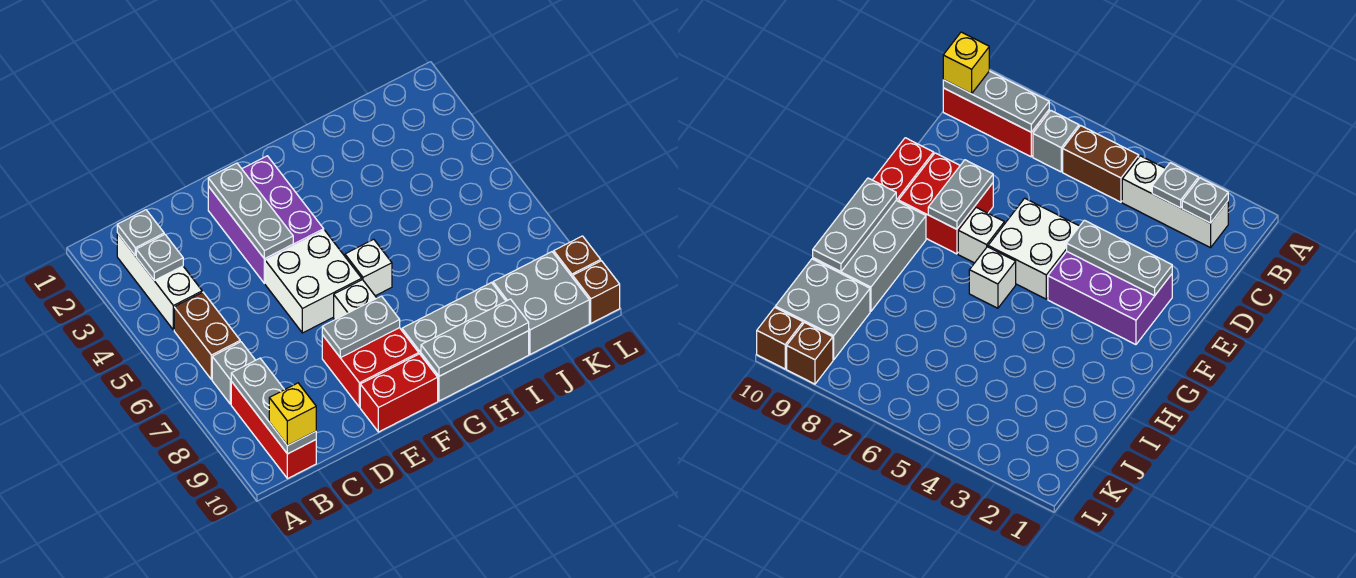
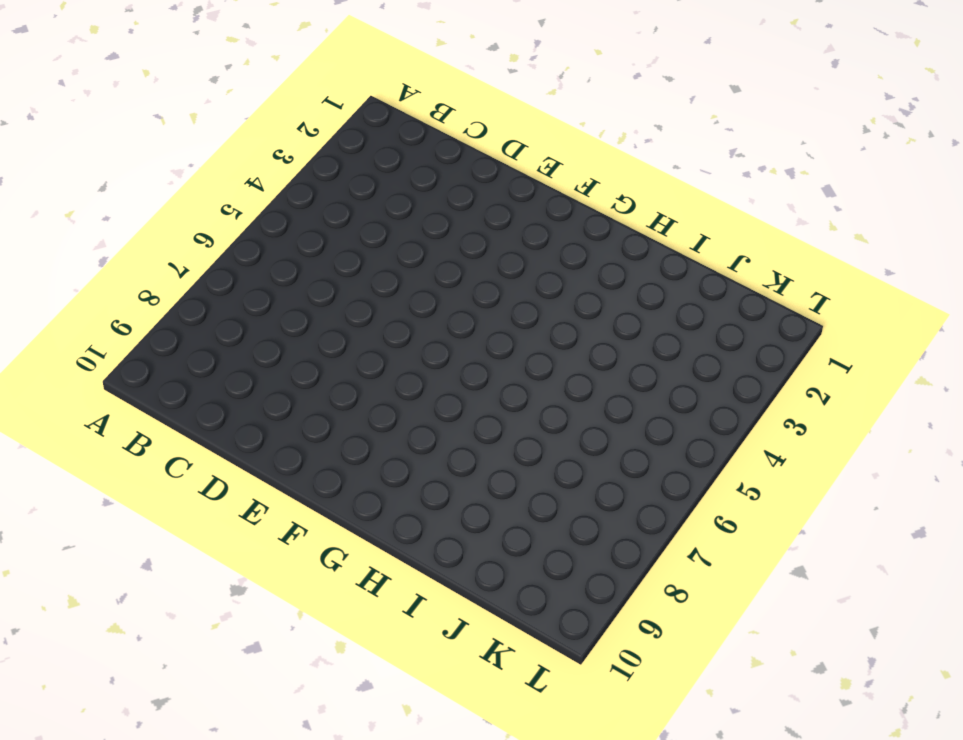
none -> white brick B2:B4 level 1
none -> brown brick B5:B6 level 1
none -> grey brick B7 level 1

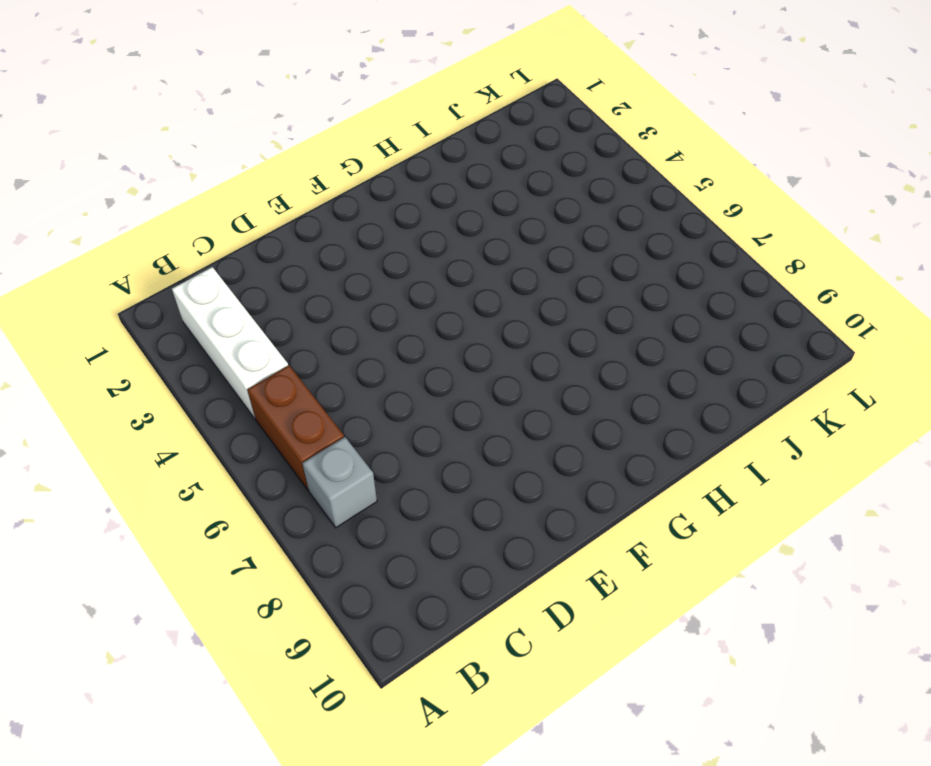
none -> red brick B8:B10 level 1
none -> purple brick E2:F4 level 1
none -> white brick E5:F6 level 1

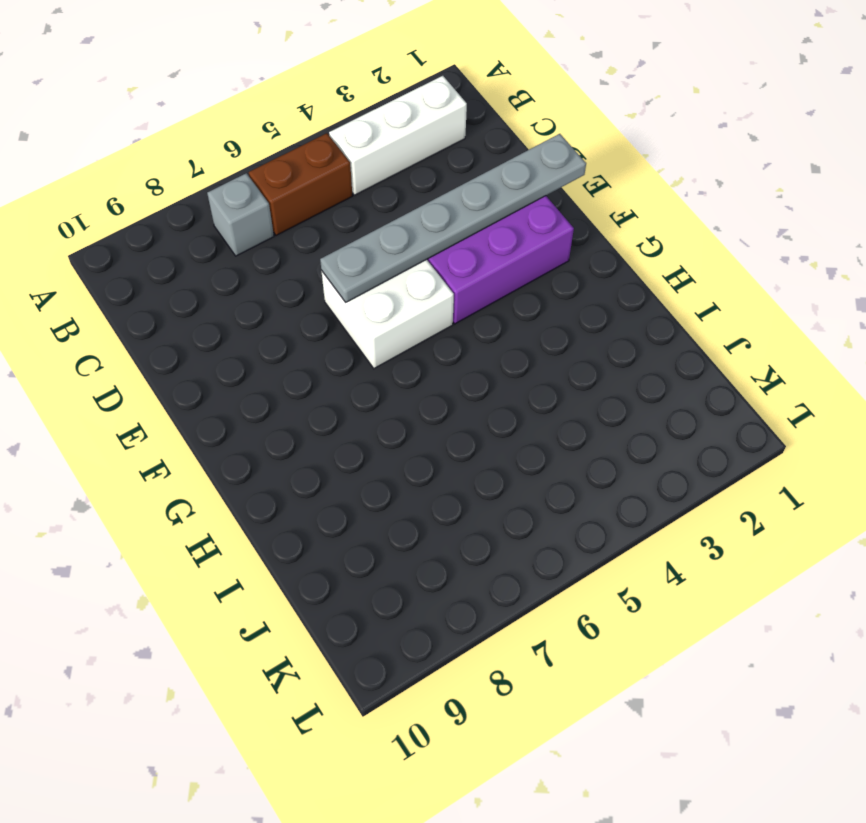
grey plate E1:E6 level 2 -> grey plate E2:E4 level 2
none -> red brick B8:B10 level 1
none -> red brick E8:F9 level 1
none -> red brick E10:F10 level 1

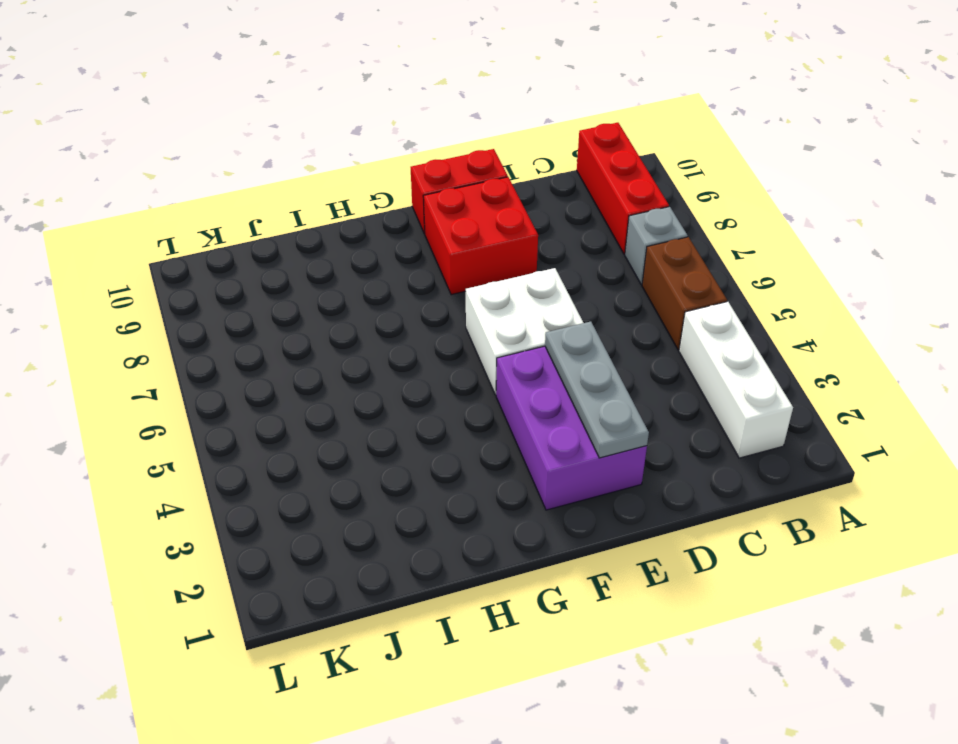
none -> white brick F7 level 1
none -> white brick G6 level 1
none -> grey brick G9:I10 level 1

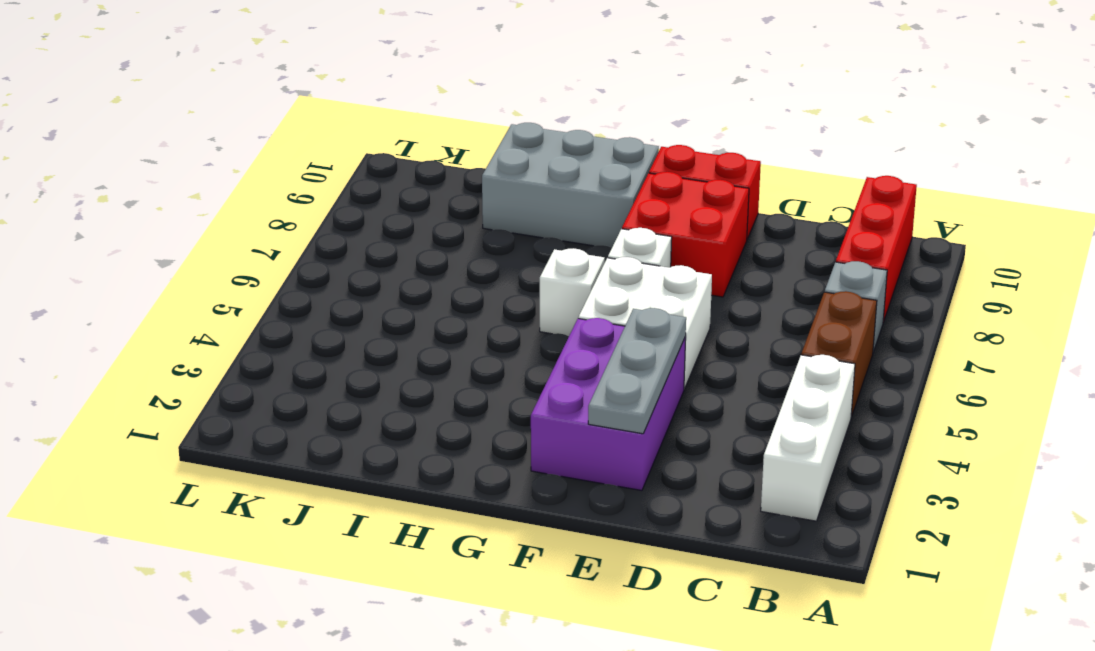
none -> grey brick J9:K10 level 1
none -> brown brick L9 level 1
none -> brown brick L10 level 1

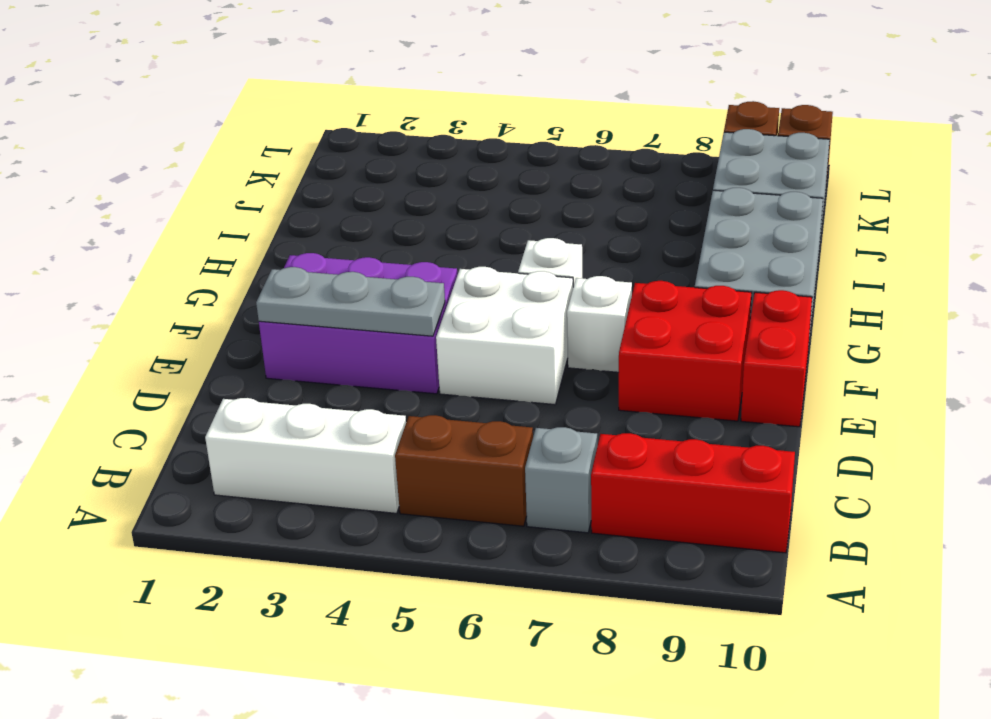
none -> grey plate B2 level 2
none -> grey plate B3 level 2
none -> grey plate B8:B10 level 2

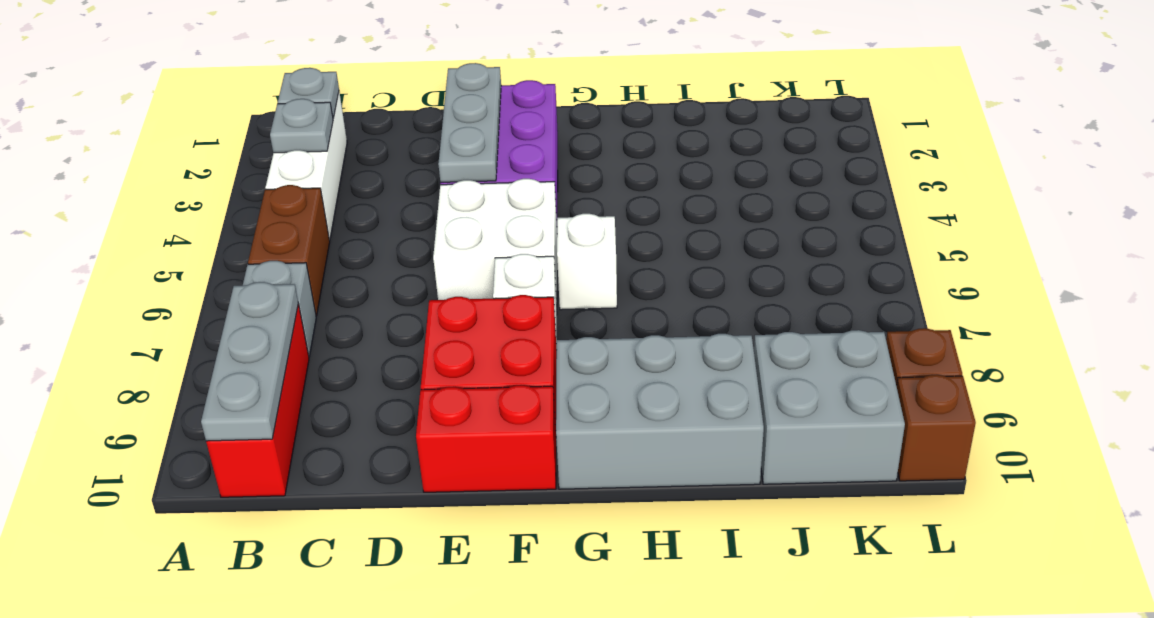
none -> grey plate E8:F8 level 2
none -> grey plate G10:I10 level 2
none -> yellow brick B10 level 3

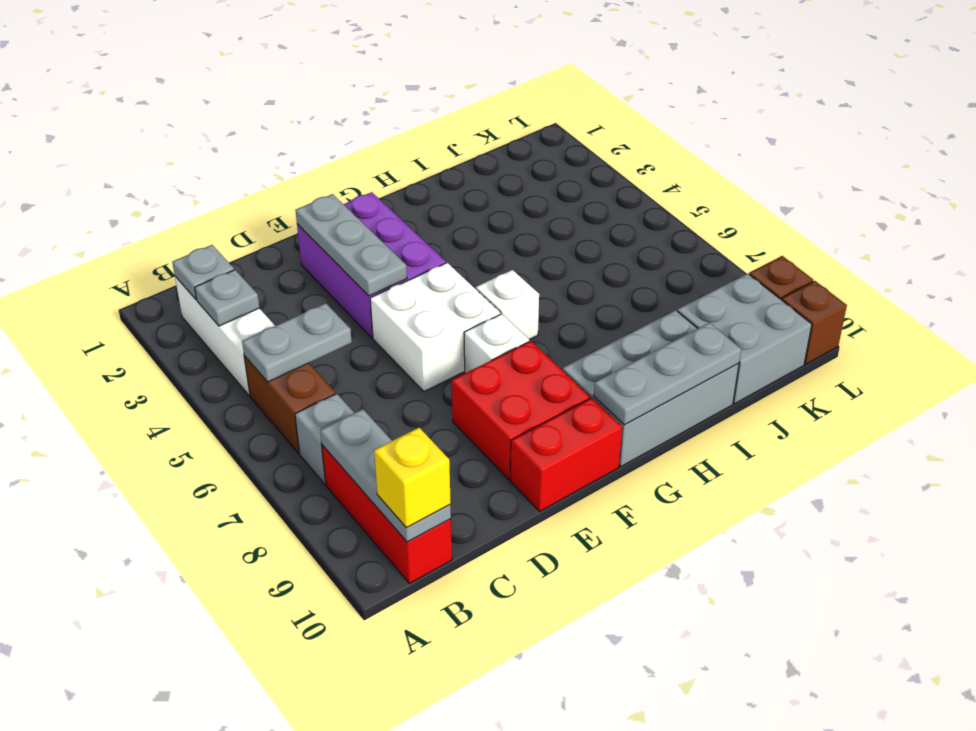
grey plate B5:C5 level 2 -> grey plate E8:F8 level 2

